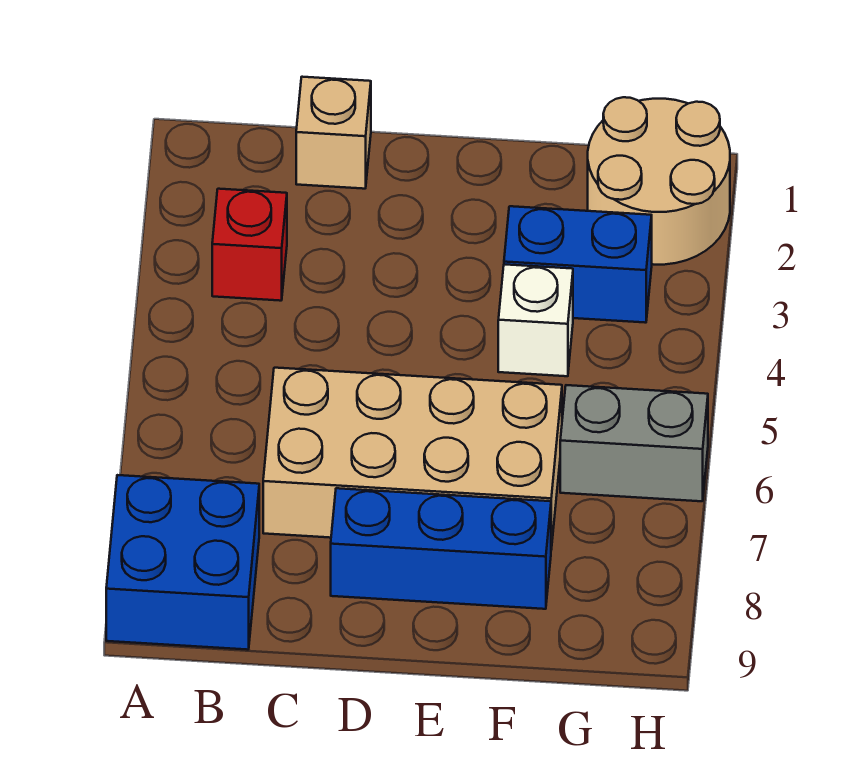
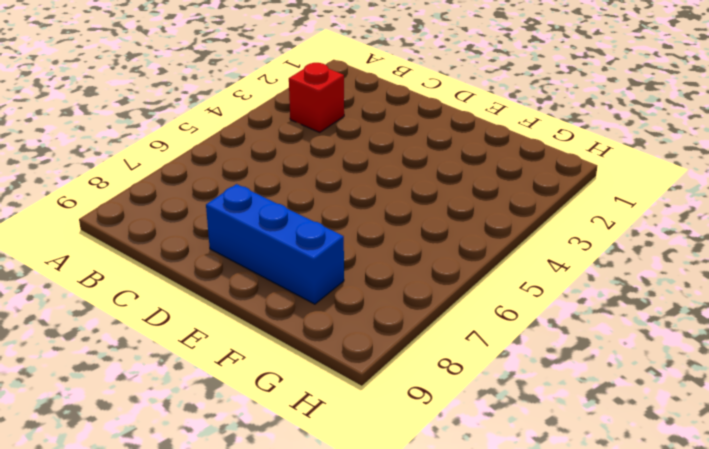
none -> blue brick A8:B9 level 1
none -> tan brick C1 level 1

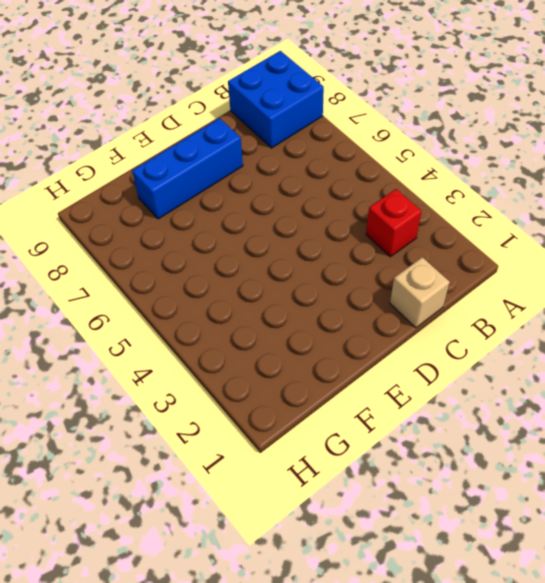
none -> tan brick C6:F7 level 1
none -> blue brick F3:G3 level 1

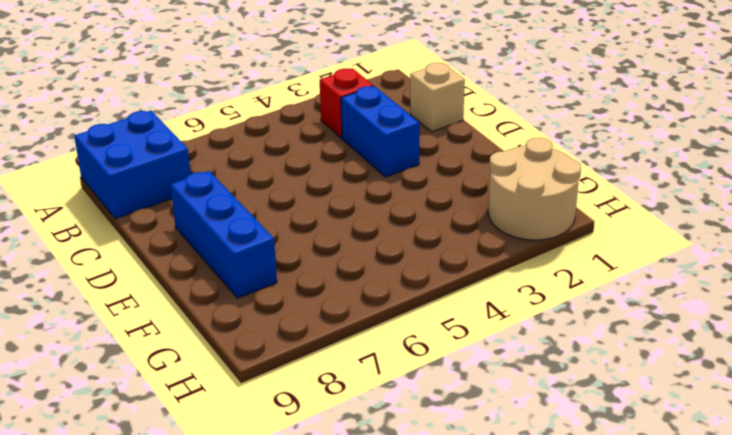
blue brick C3:D3 level 1 -> blue brick F3:G3 level 1
none -> tan brick C6:F7 level 1
none -> white brick F4 level 1

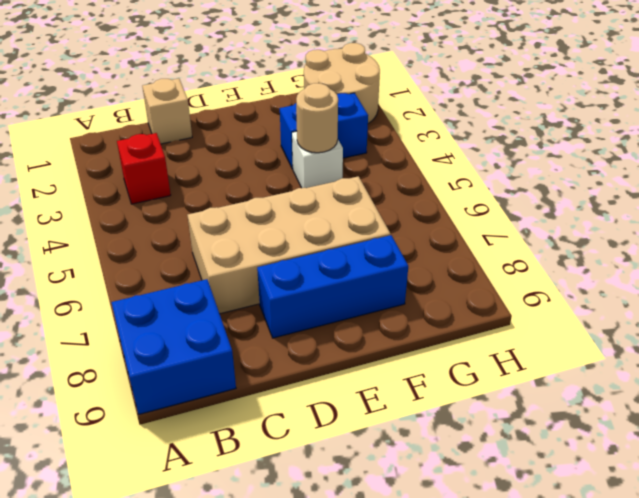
tan round brick F4 level 2 -> none
none -> grey brick G6:H6 level 1

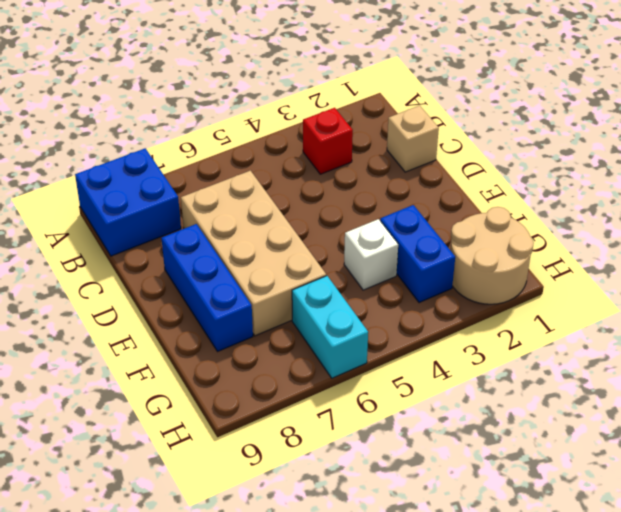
cyan brick G6:H6 level 1 -> grey brick G6:H6 level 1

